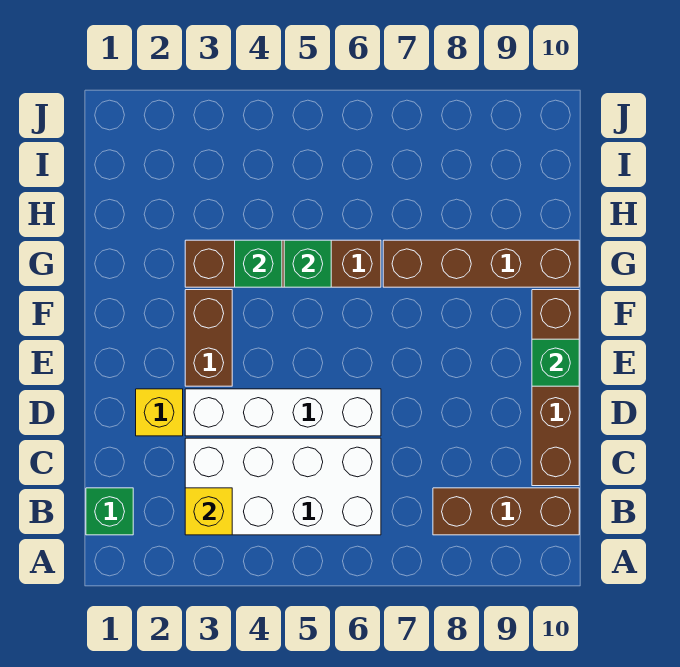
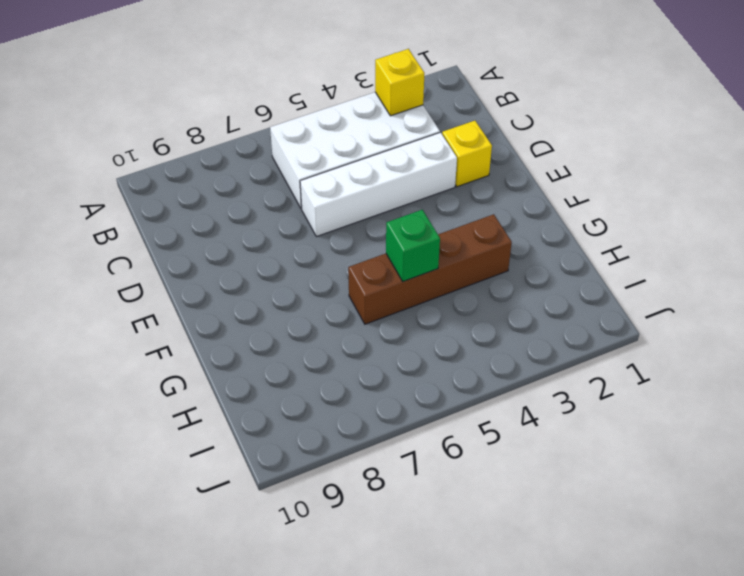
none -> green brick B1 level 1
none -> brown brick B8:B10 level 1
none -> brown brick C10:F10 level 1

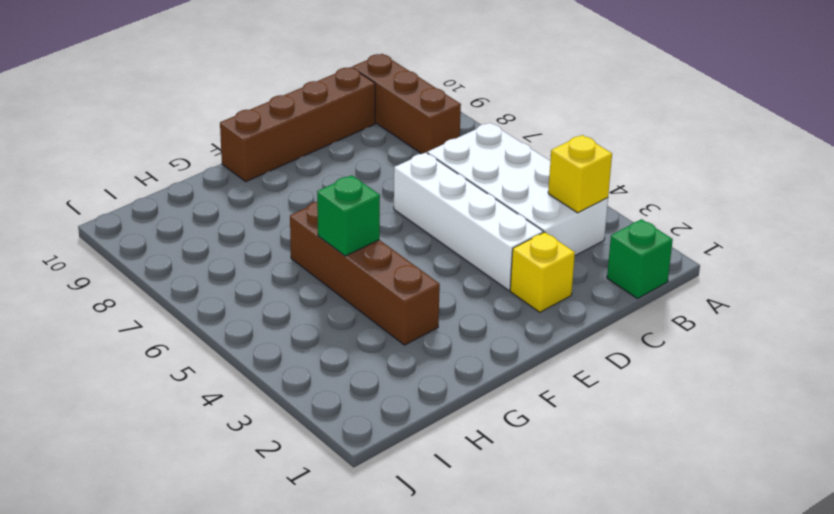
none -> brown brick E3:F3 level 1
none -> brown brick G7:G10 level 1
none -> green brick E10 level 2

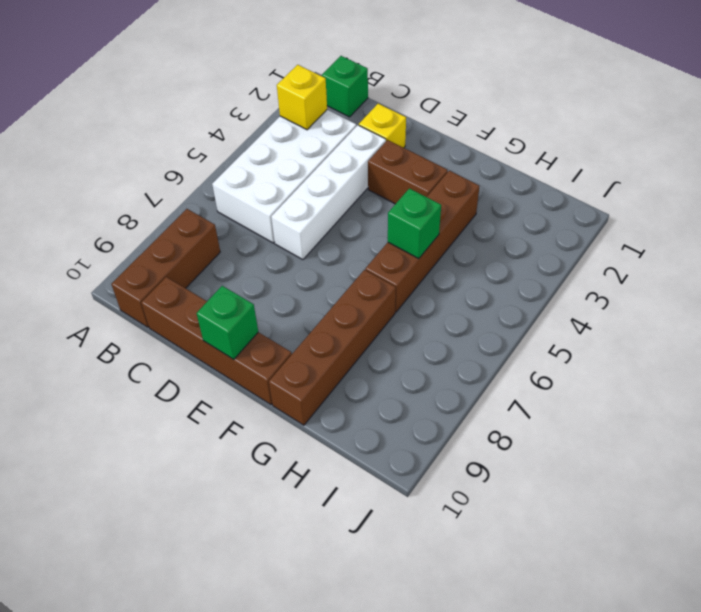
none -> green brick G4 level 2

